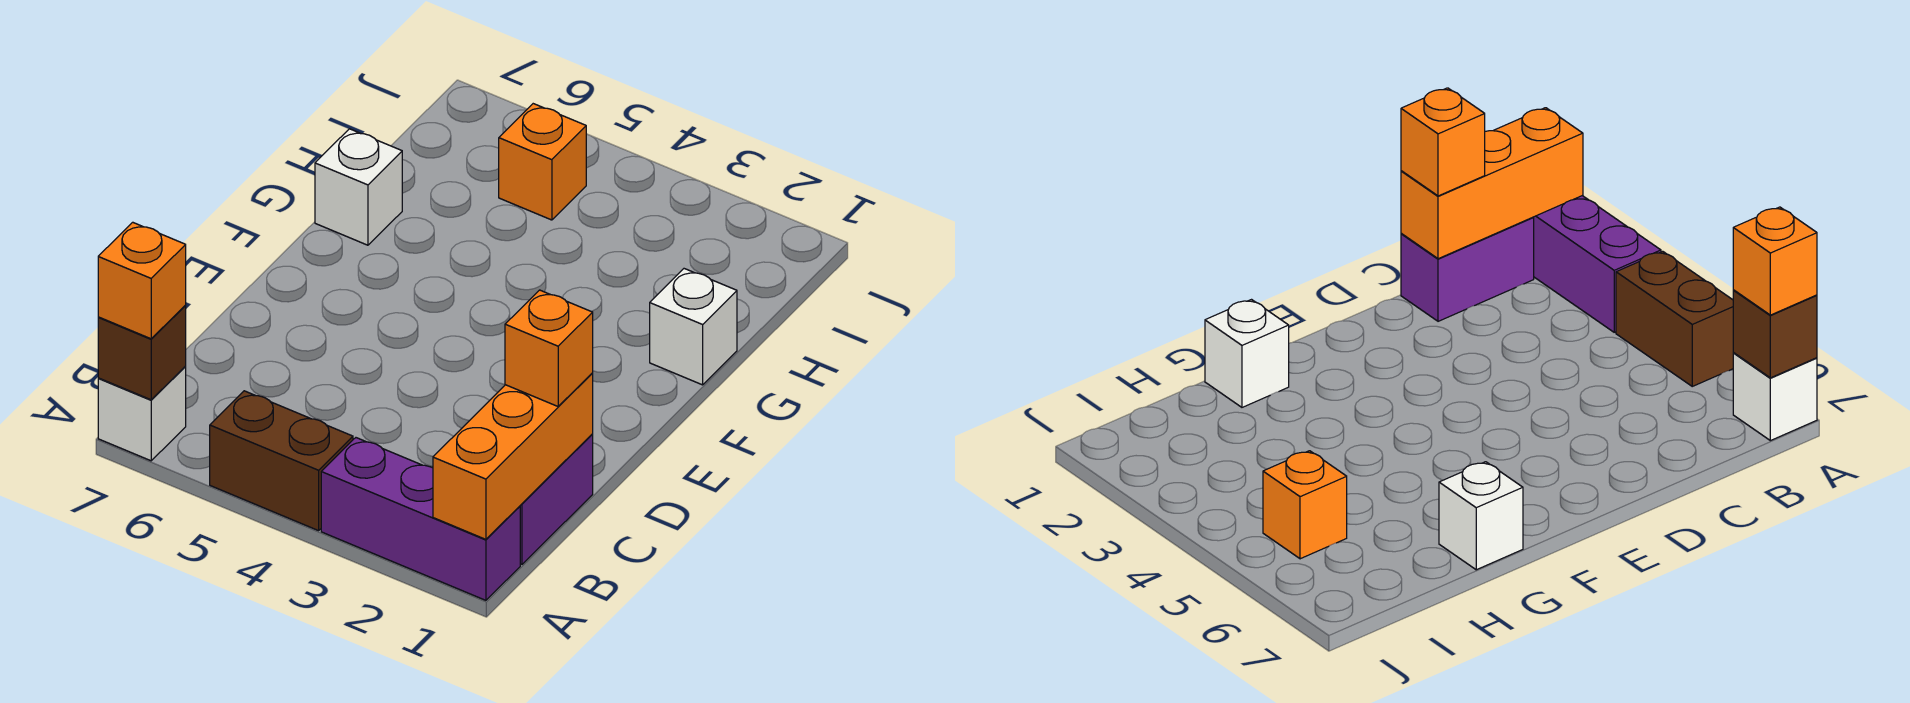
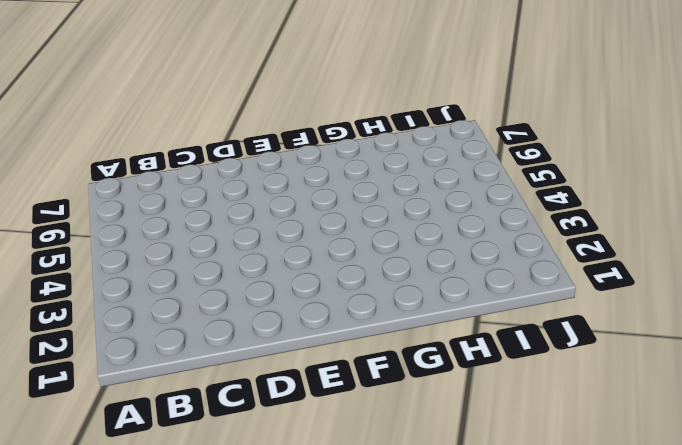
none -> purple brick A1:A3 level 1
none -> brown brick A4:A5 level 1

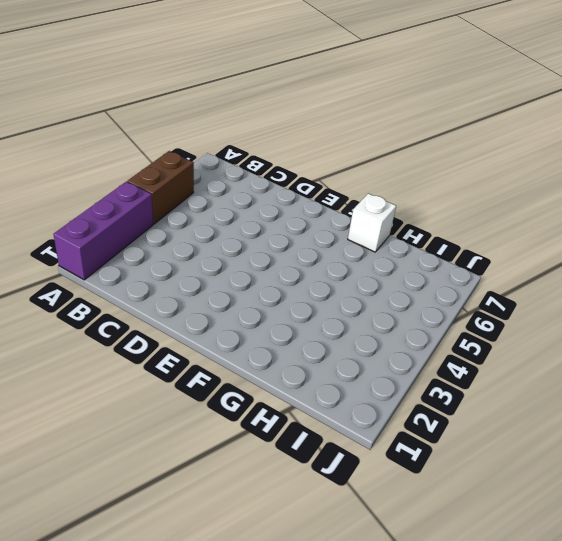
none -> white brick A7 level 1
none -> purple brick B1:C1 level 1

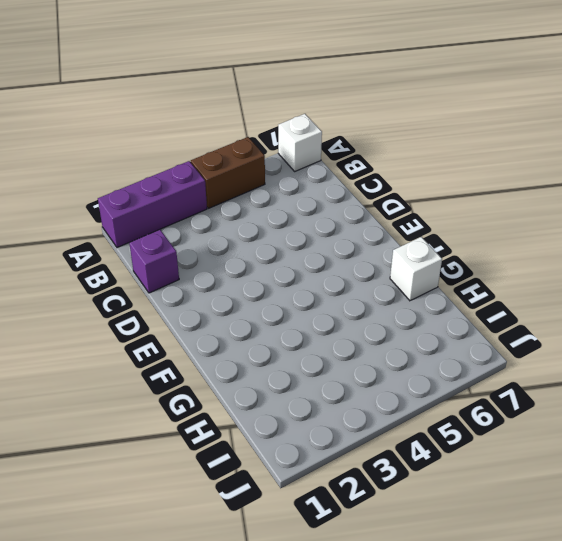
purple brick C1 level 1 -> purple brick B1:C1 level 1
none -> white brick G1 level 1
none -> orange brick I5 level 1

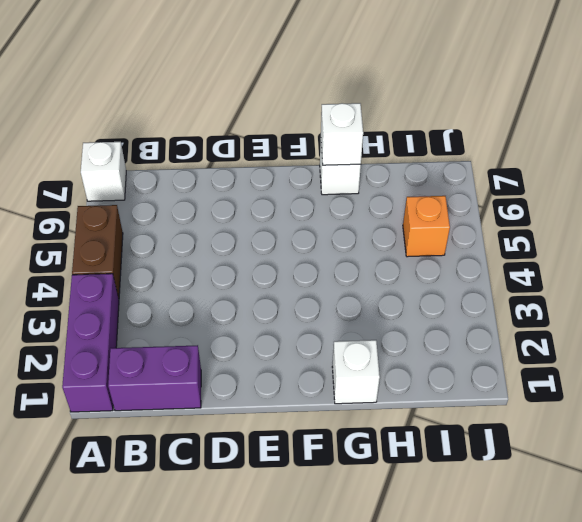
white brick G7 level 2 -> none
none -> orange brick A1:C1 level 2
none -> brown brick A7 level 2

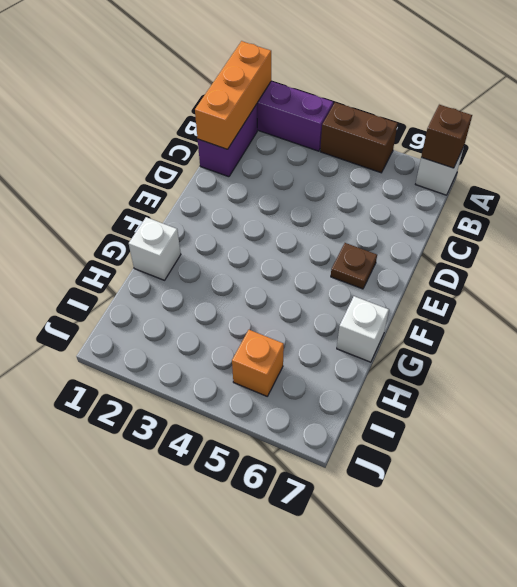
brown plate E6 level 1 -> none
none -> orange brick A7 level 3
none -> orange brick C1 level 3

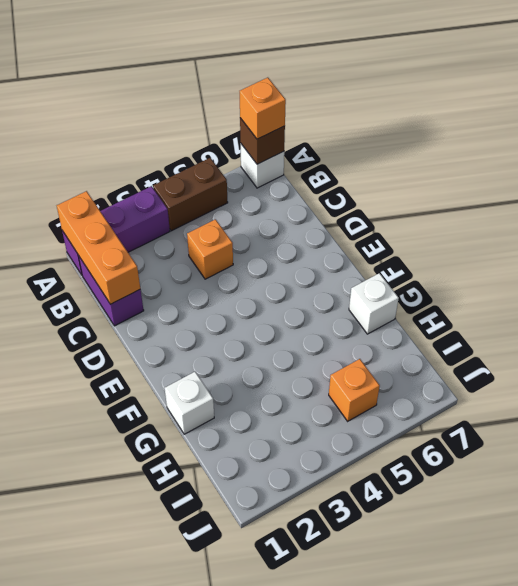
orange brick C4 level 1 -> orange brick C1 level 3

